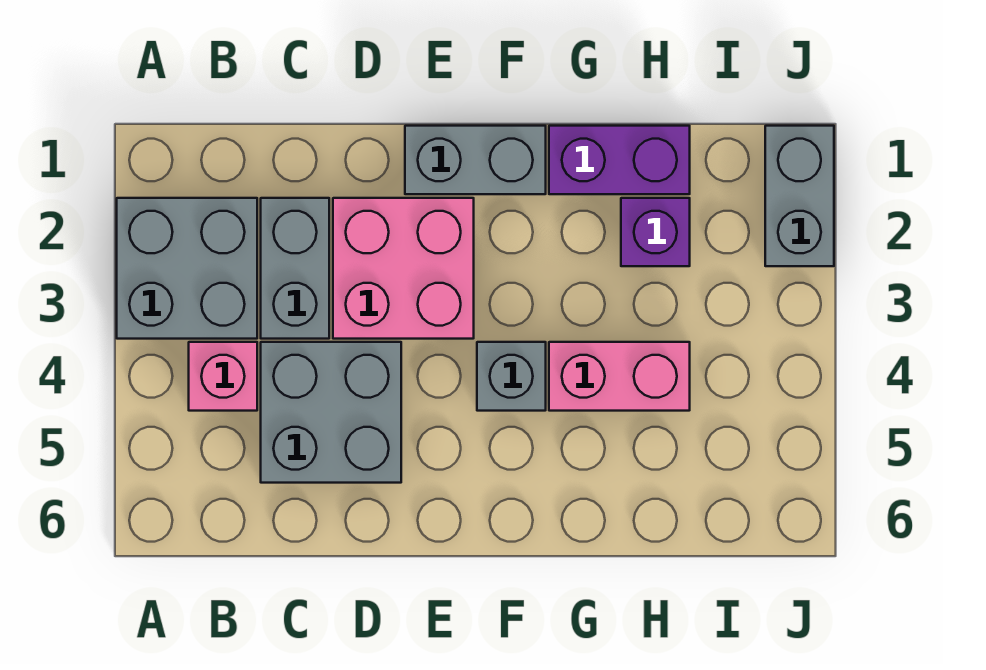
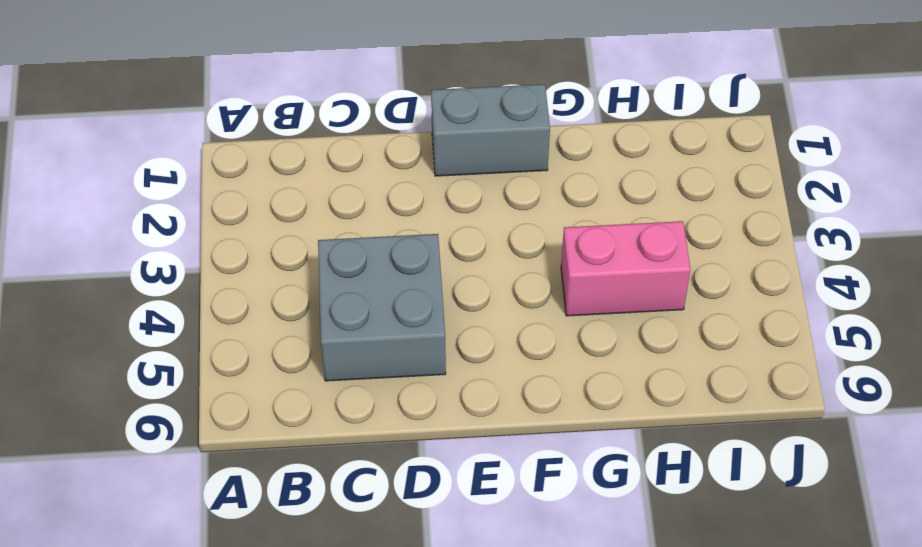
none -> grey brick A2:B3 level 1
none -> pink brick B4 level 1

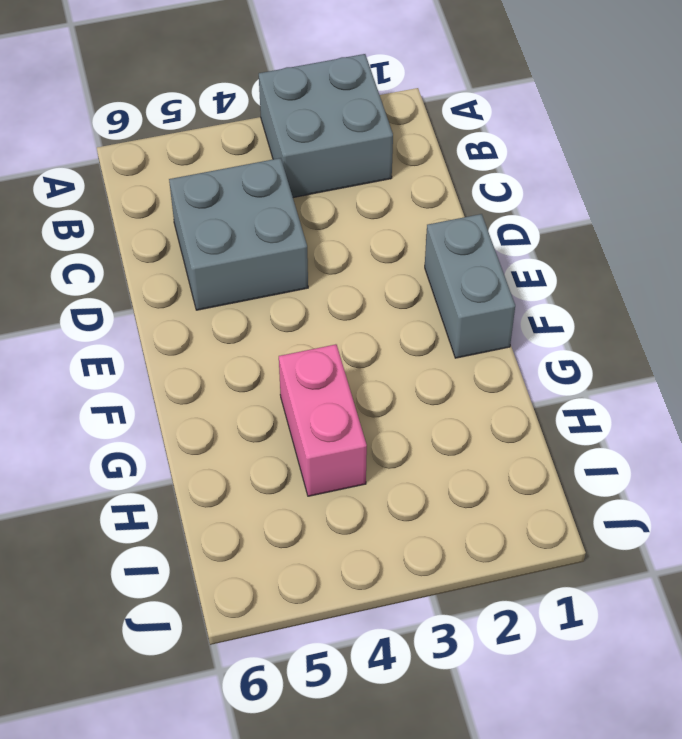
none -> pink brick B4 level 1
none -> grey brick C2:C3 level 1

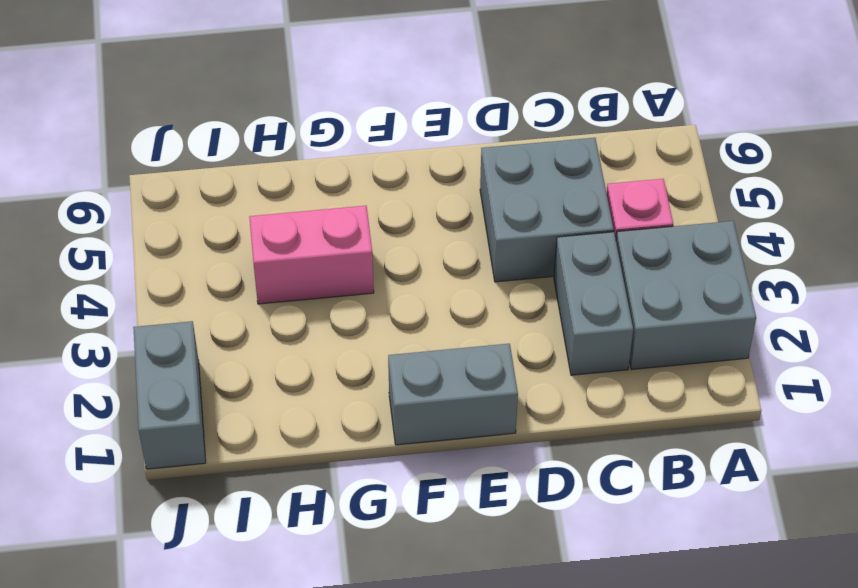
none -> pink brick D2:E3 level 1
none -> grey brick F4 level 1

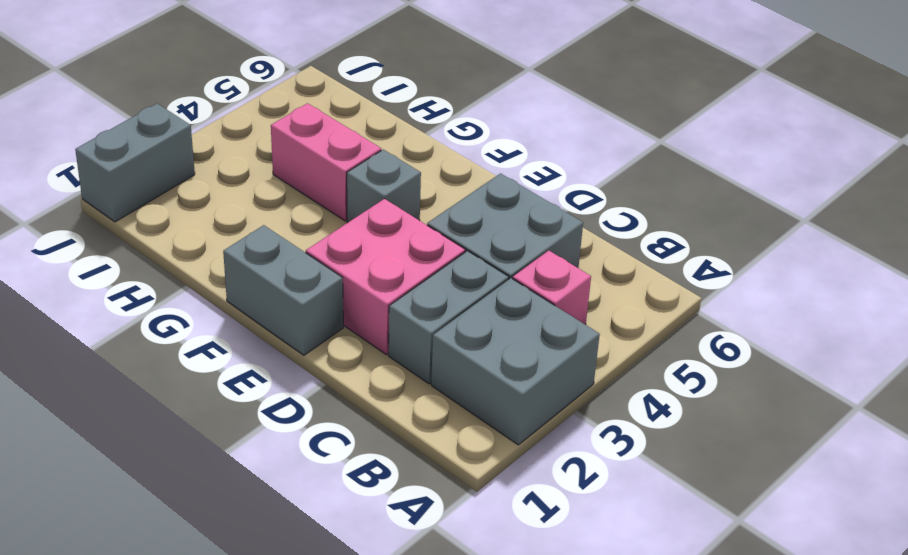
none -> purple brick G1:H1 level 1
none -> purple brick H2 level 1

